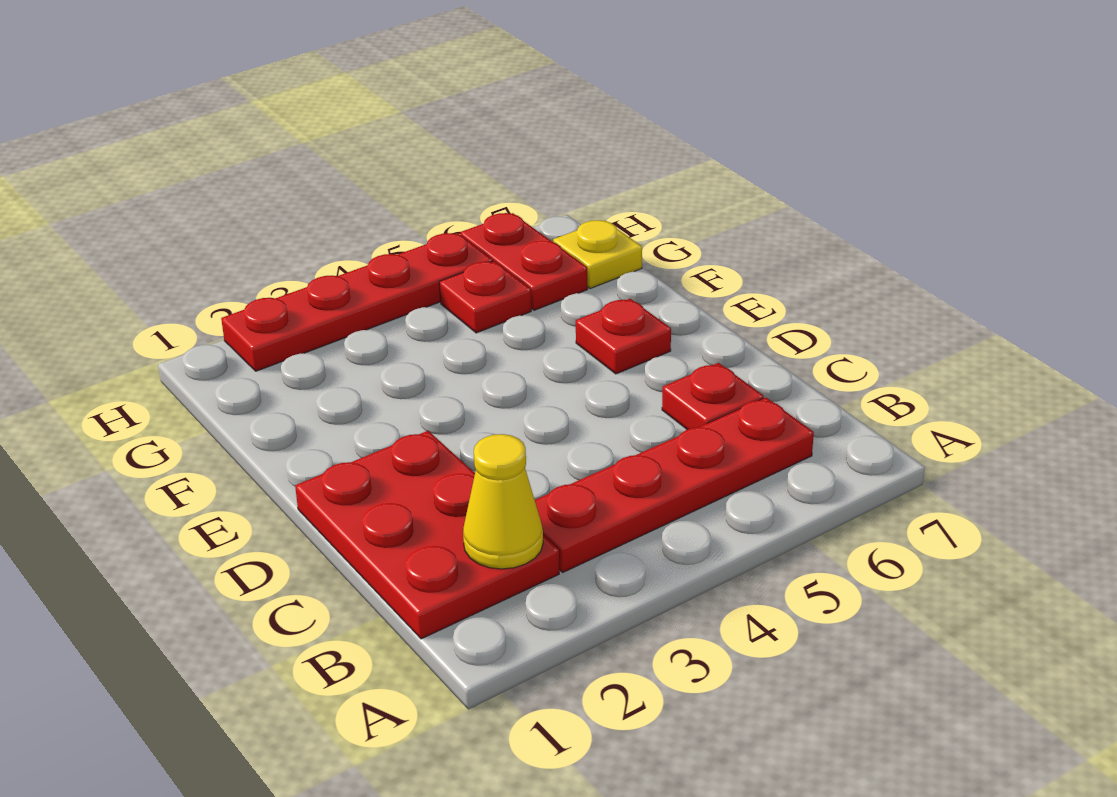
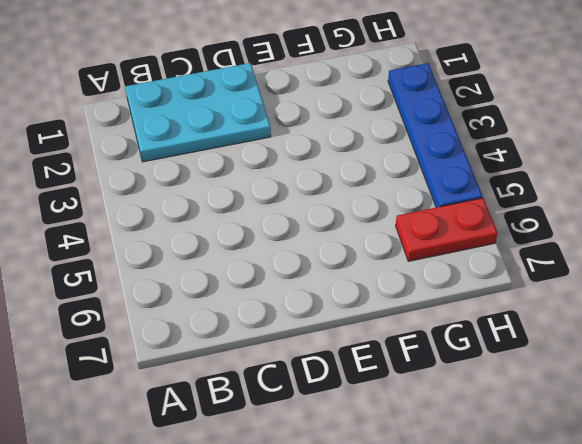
cyan plate B1:D2 level 1 -> red plate B1:D2 level 1
blue plate H2:H5 level 1 -> red plate H2:H5 level 1
none -> red plate B3:B6 level 1
none -> red plate C6 level 1

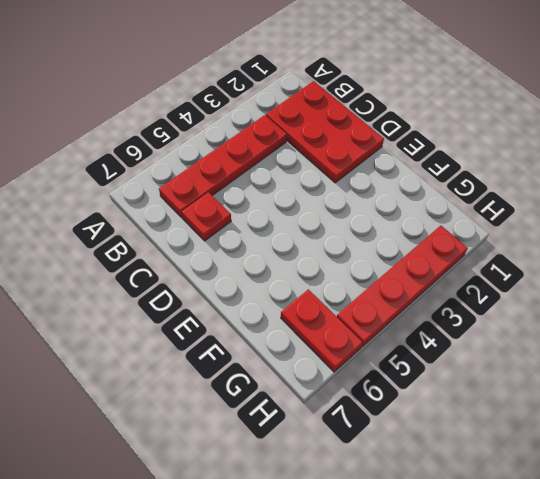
none -> red plate E6 level 1
none -> red plate G5 level 1

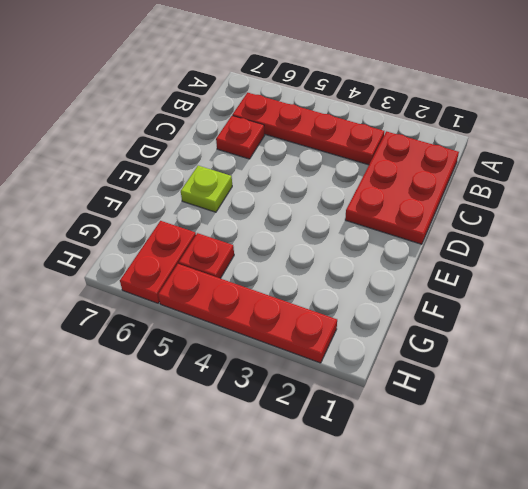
lime plate E6 level 1 -> red plate E6 level 1
none -> yellow plate G7 level 1
none -> yellow cone B2 level 2

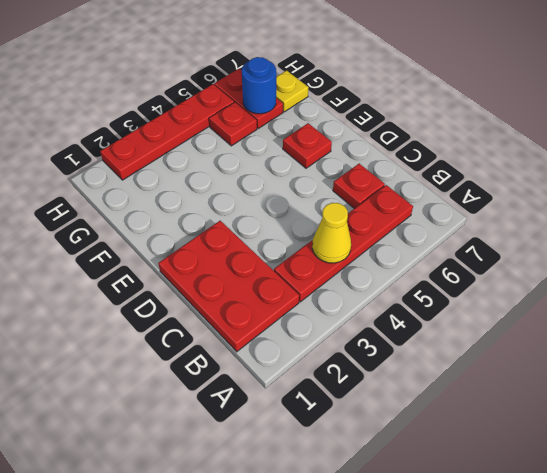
yellow cone B4 level 2 -> yellow cone B2 level 2
blue round brick G6 level 2 -> none

